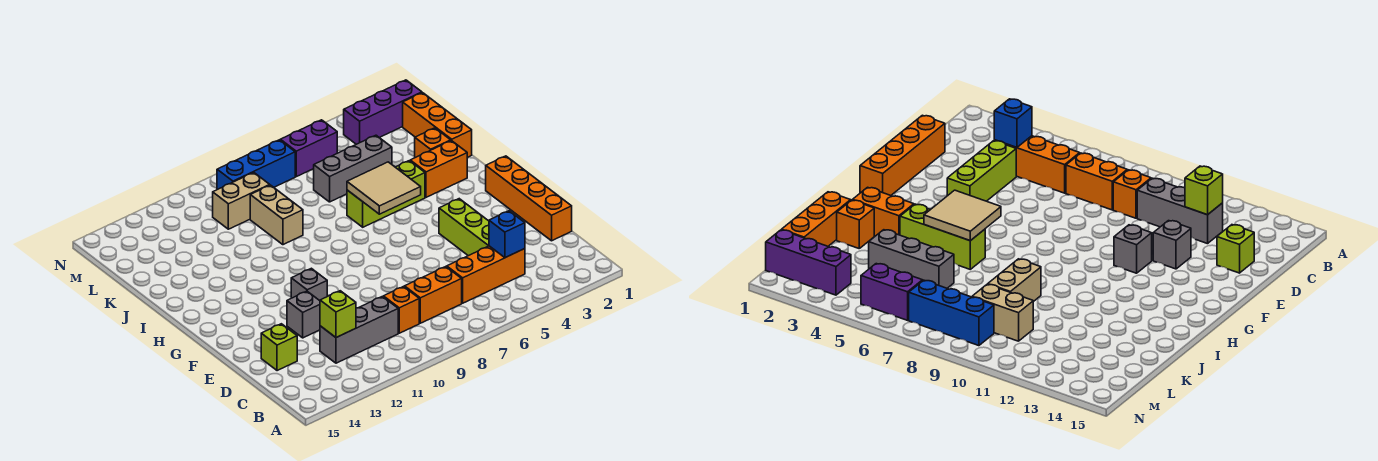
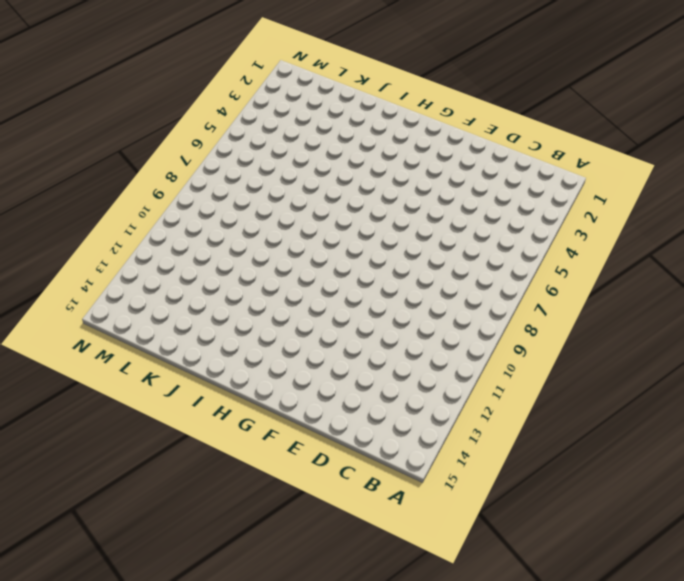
none -> orange brick C4:C6 level 1
none -> orange brick C7:C8 level 1
none -> orange brick C9 level 1

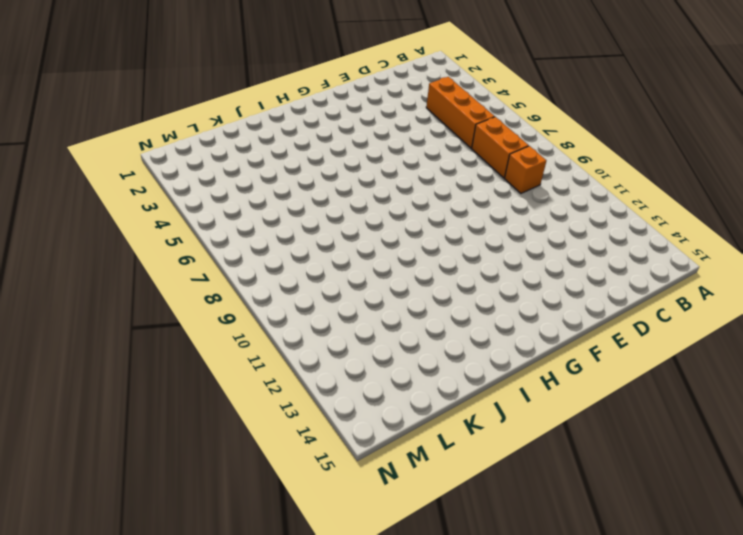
none -> grey brick C10:C12 level 1
none -> orange brick D1:G1 level 1
none -> lime brick D4:F4 level 1

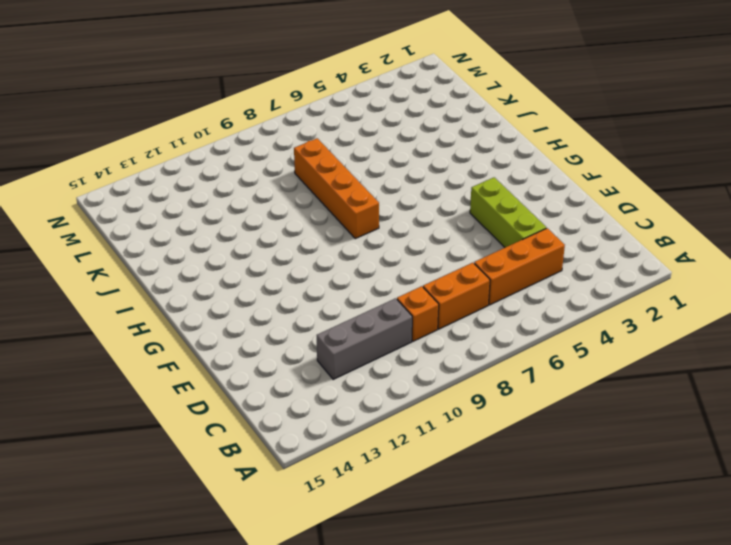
orange brick H8:K8 level 1 -> orange brick D1:G1 level 1
none -> lime brick D14 level 1
none -> grey brick E12 level 1
none -> grey brick F11 level 1

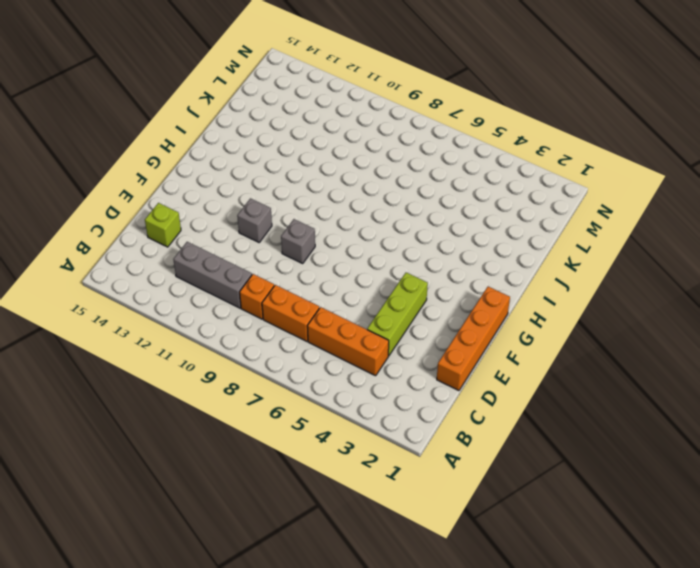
grey brick F9 level 1 -> grey brick E12 level 1
none -> orange brick I2:I3 level 1
none -> lime brick I4:I6 level 1
none -> orange brick J1:L1 level 1

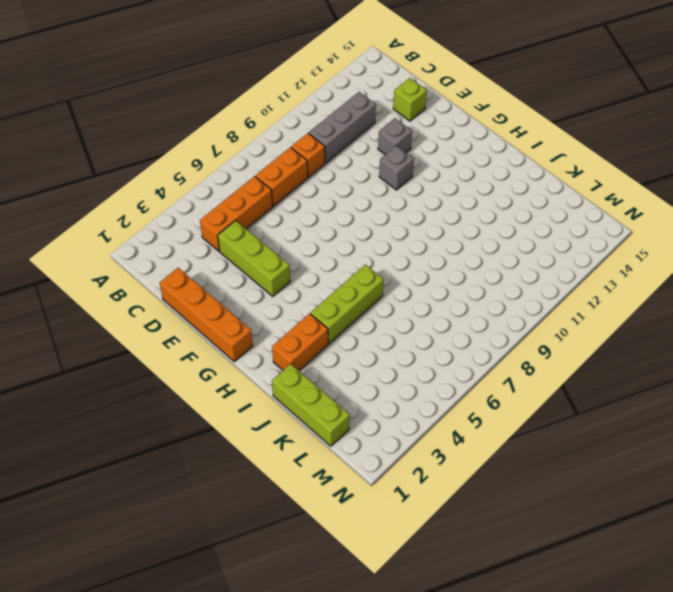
lime brick J1:L1 level 1 -> orange brick J1:L1 level 1
none -> orange brick J2 level 1
none -> tan brick J9:K9 level 1
none -> grey brick K4:K6 level 1

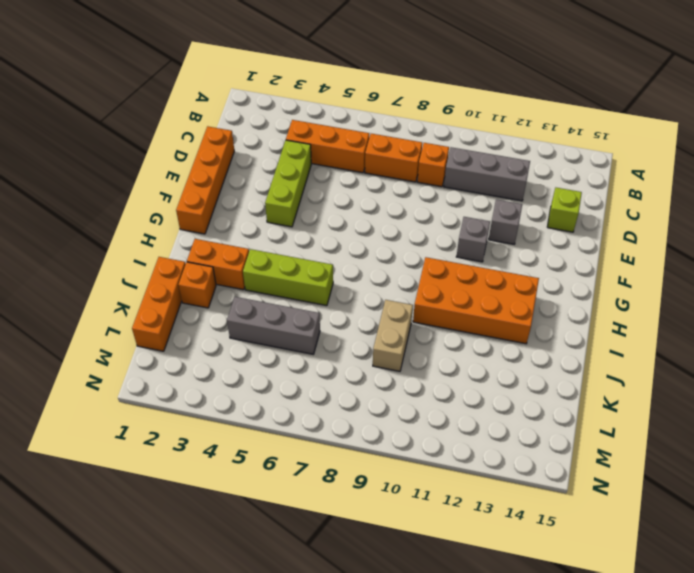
orange brick H10:I13 level 1 -> none
none -> tan brick L9:L10 level 1
none -> purple brick M1:M3 level 1
none -> purple brick M5:M6 level 1

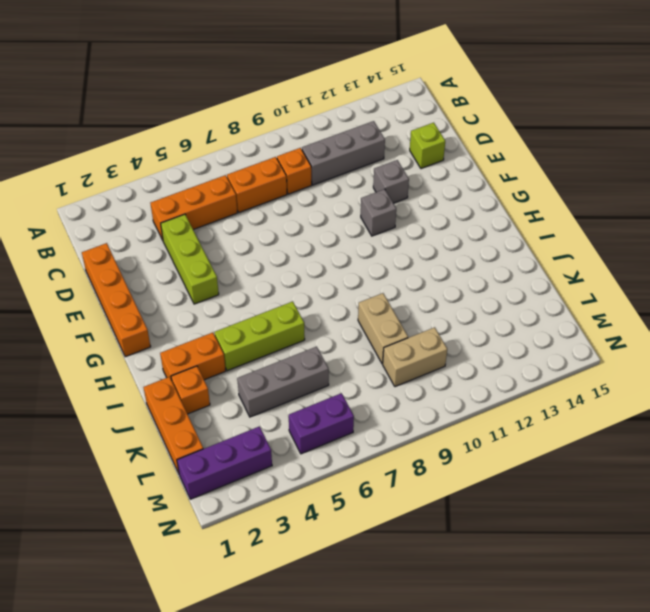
none -> blue brick M7:M9 level 1
none -> blue brick C4 level 2
none -> lime brick C12 level 2

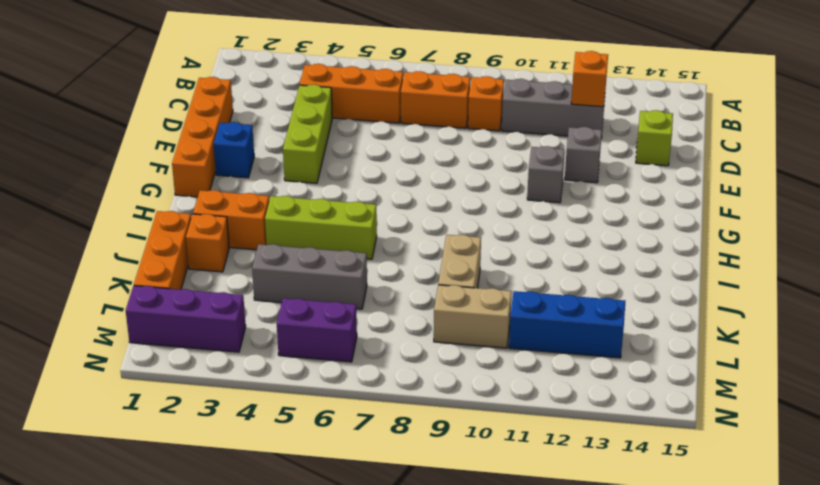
orange brick C12 level 2 -> lime brick C12 level 2
blue brick F2 level 1 -> blue brick C4 level 2
blue brick L11:L13 level 1 -> blue brick M7:M9 level 1
none -> tan tile H5:I6 level 2

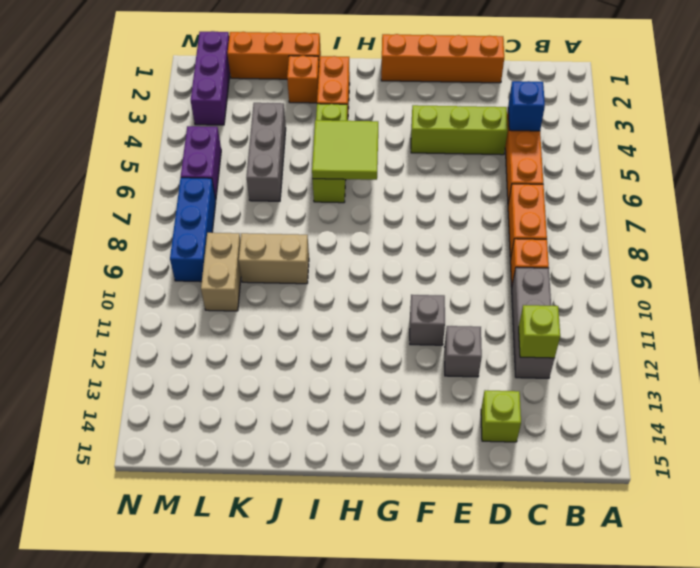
lime tile H5:I6 level 2 -> tan tile H5:I6 level 2

